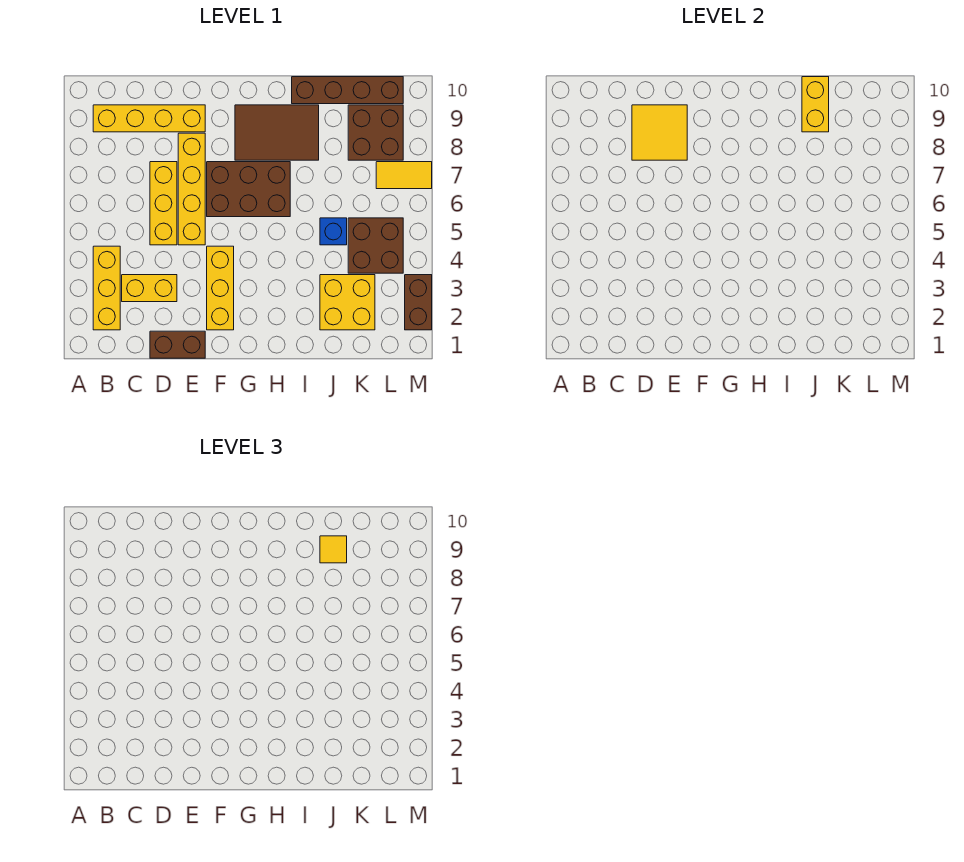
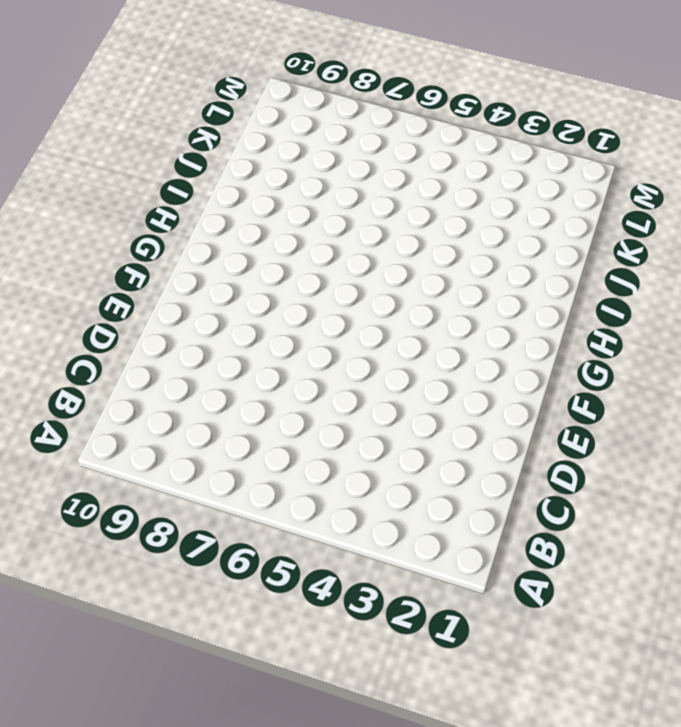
none -> yellow brick B2:B4 level 1
none -> yellow brick B9:E9 level 1
none -> yellow brick C3:D3 level 1

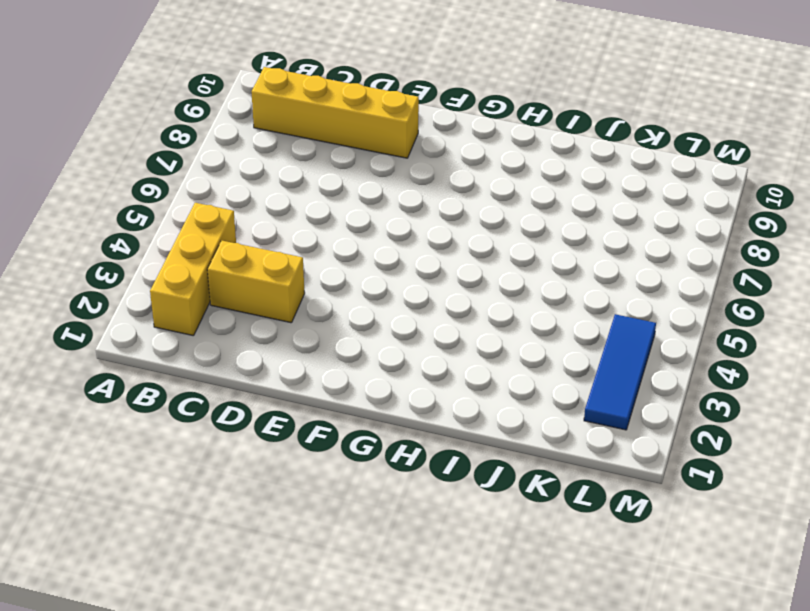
blue tile L2:L4 level 1 -> brown brick K4:L5 level 1
none -> brown brick D1:E1 level 1
none -> yellow brick D5:D7 level 1
none -> yellow brick E5:E8 level 1

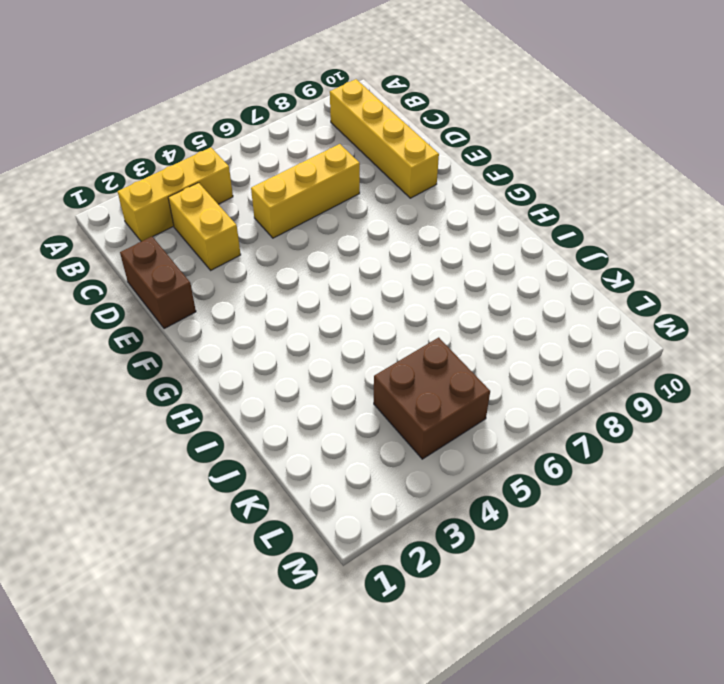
none -> yellow brick E5:E8 level 1
none -> yellow brick F2:F4 level 1
none -> brown brick F6:H7 level 1

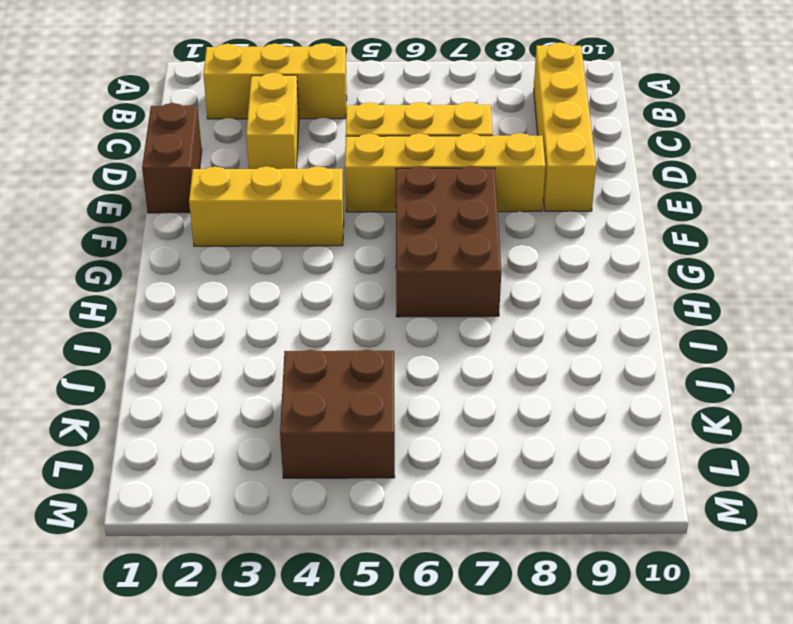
none -> brown tile G8:I9 level 1
none -> brown brick I10:L10 level 1
none -> yellow brick J2:K3 level 1

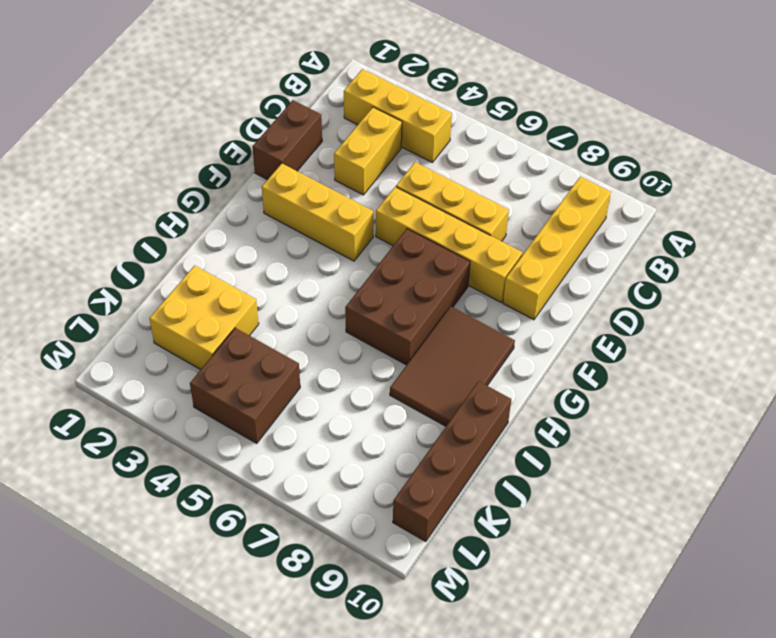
none -> blue brick J5 level 1
none -> brown brick K8:L9 level 1
none -> yellow tile L7:M7 level 1

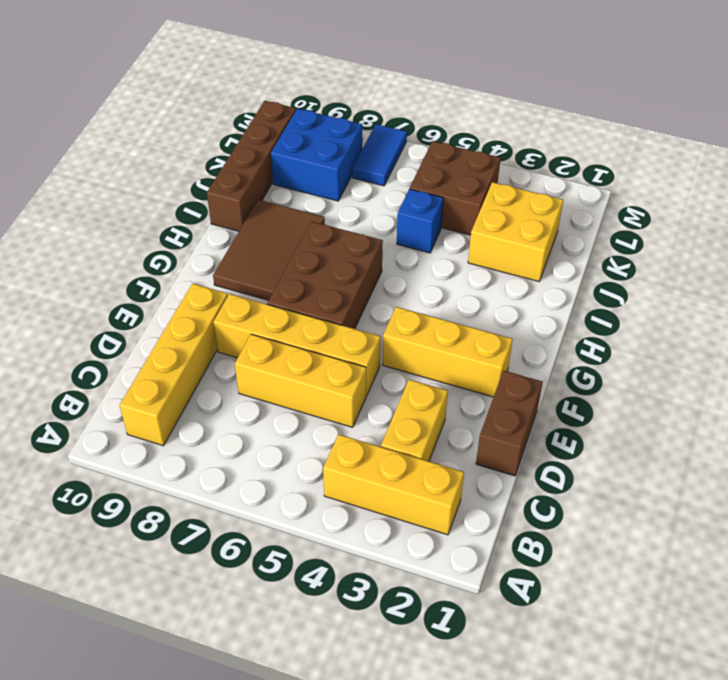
blue brick K8:L9 level 1 -> brown brick K8:L9 level 1
blue tile L7:M7 level 1 -> yellow tile L7:M7 level 1
none -> brown brick M2:M3 level 1
none -> yellow tile D8:E9 level 2
none -> yellow brick J9:J10 level 2

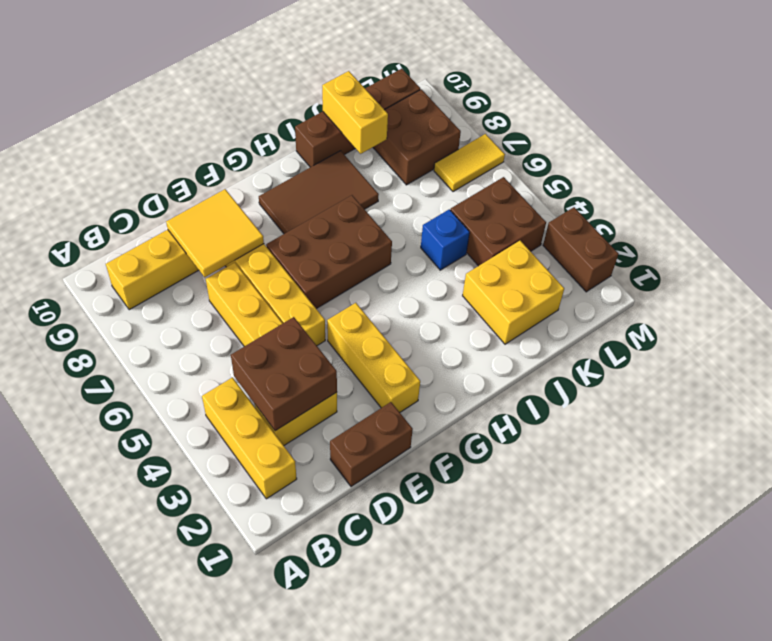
brown brick C3:D4 level 2 -> none
none -> yellow tile J9 level 3

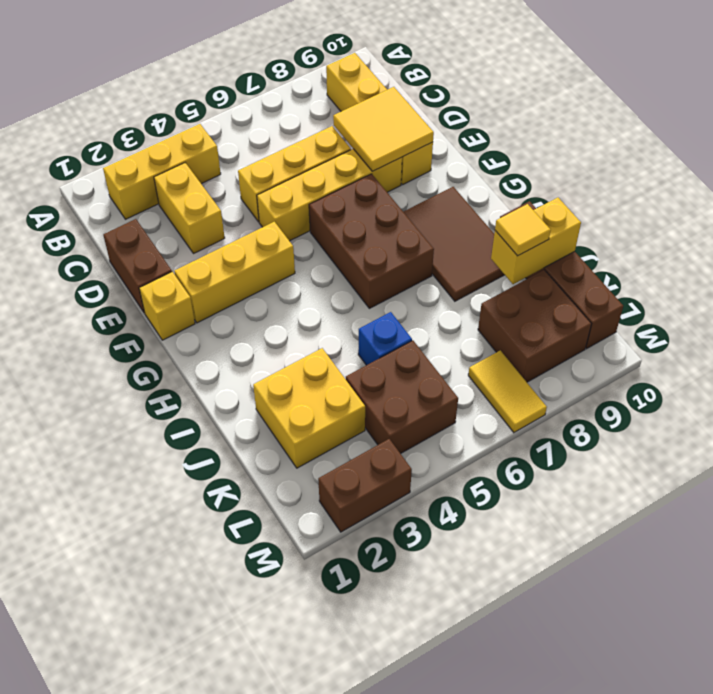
yellow brick F1 level 1 -> none

